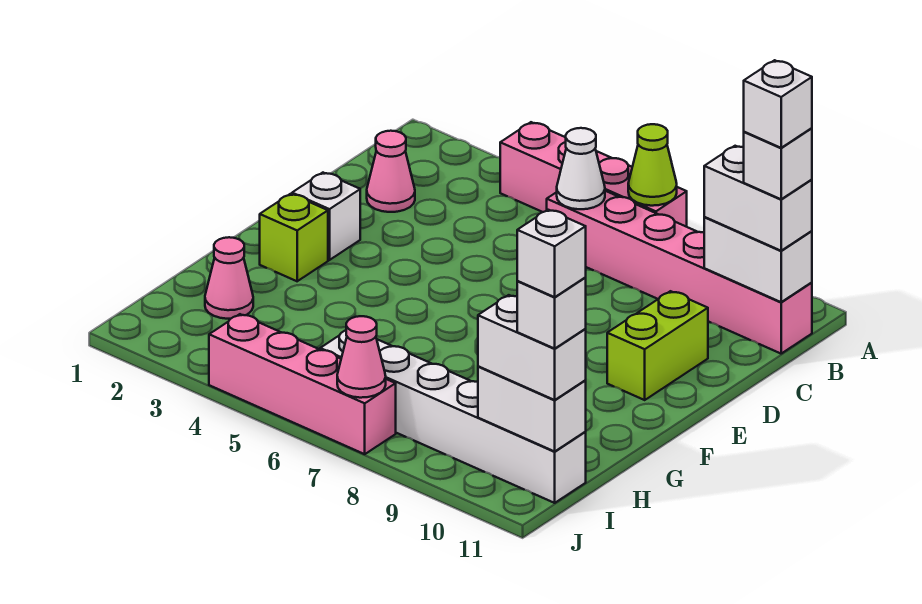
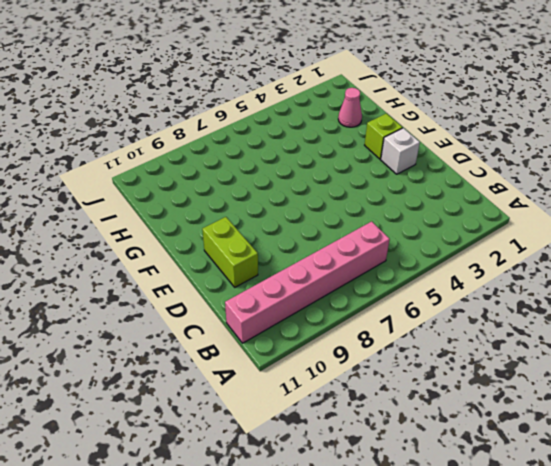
none -> pink brick A4:A7 level 1
none -> pink cone C2 level 1
none -> white brick I6:I11 level 1

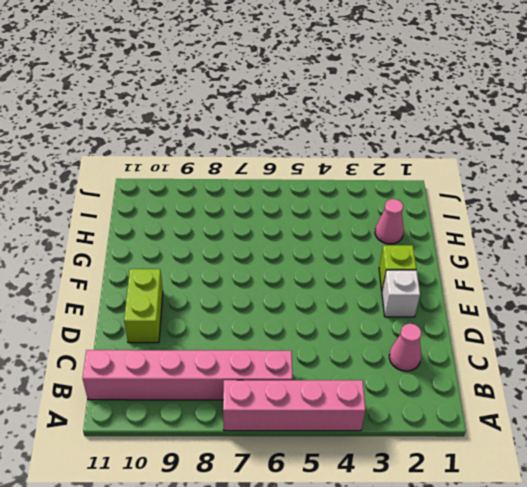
none -> white brick I6:I11 level 1
none -> pink brick J4:J7 level 1
none -> lime cone A7 level 2

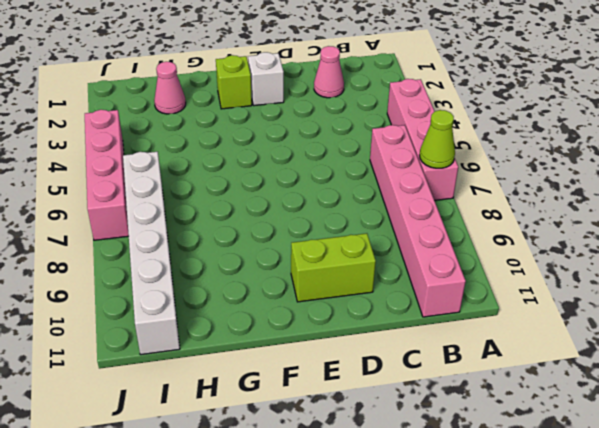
none -> white cone B6 level 2
none -> white brick B10:B11 level 2
none -> white brick I10:I11 level 2

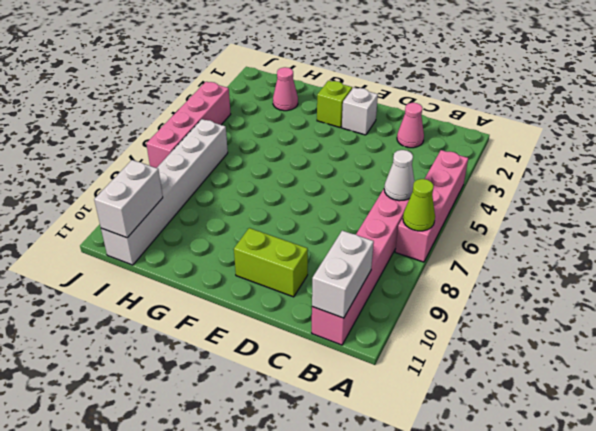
none -> pink cone J7 level 2
none -> white brick B10:B11 level 3
none -> white brick I10:I11 level 3

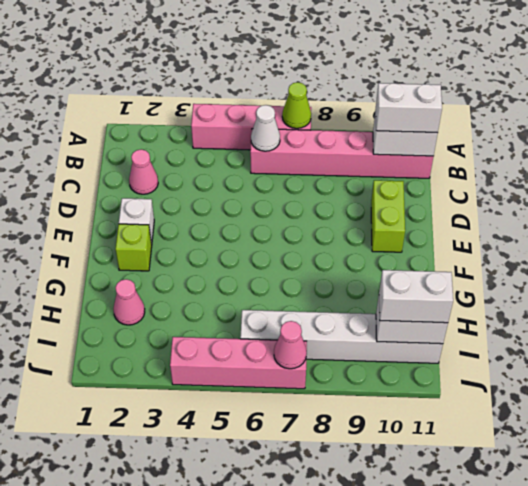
none -> white brick B11 level 4
none -> white brick I11 level 4
none -> white brick B11 level 5

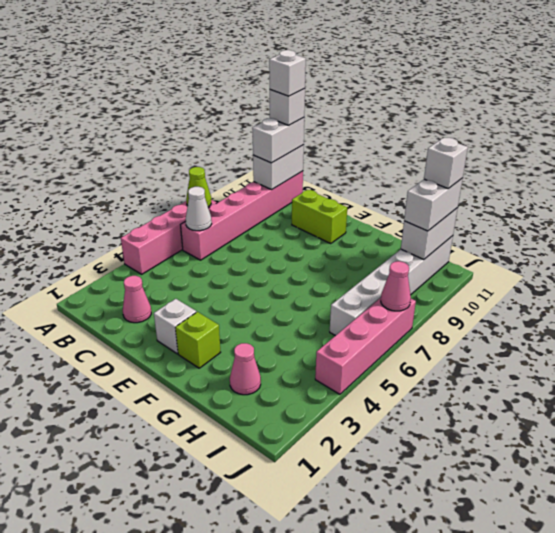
none -> white brick I11 level 5

